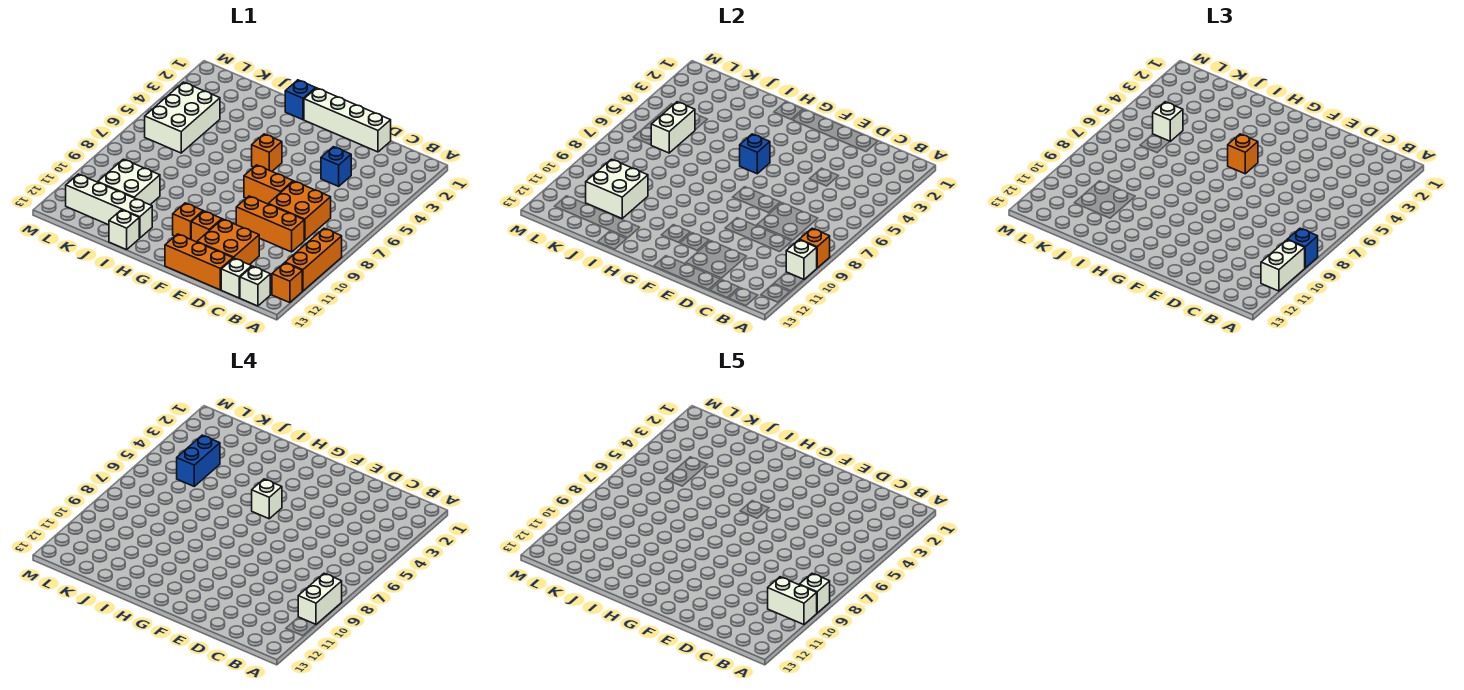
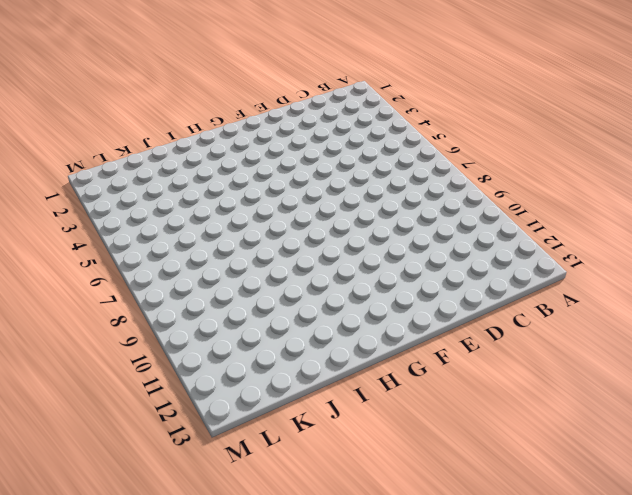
none -> orange brick A9:A11 level 1
none -> orange brick A12 level 1
none -> white brick B13 level 1
none -> orange brick C7:D8 level 1

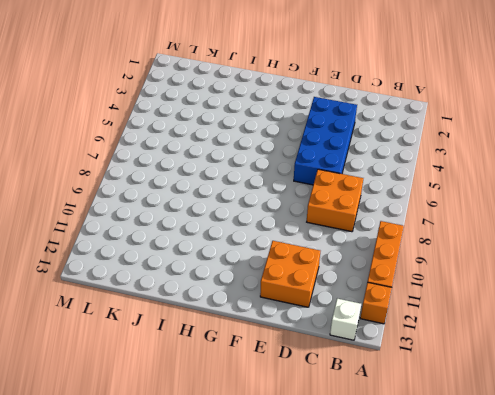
blue brick D3:E6 level 1 -> blue brick D4 level 1
none -> orange brick C9:E9 level 1
none -> white brick C13 level 1
none -> white brick D1:G1 level 1
none -> orange brick D13:F13 level 1

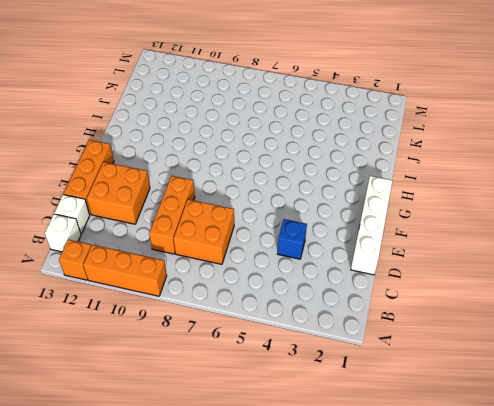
none -> orange brick E7:F7 level 1
none -> orange brick F11 level 1
none -> orange brick G5 level 1
none -> orange brick G11 level 1

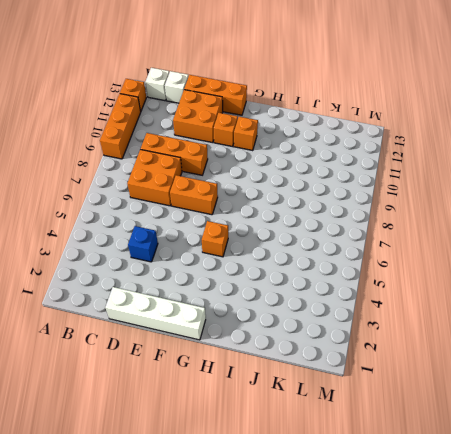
none -> blue brick H1 level 1
none -> white brick I12:L12 level 1
none -> white brick I13 level 1
none -> white brick J10:K11 level 1

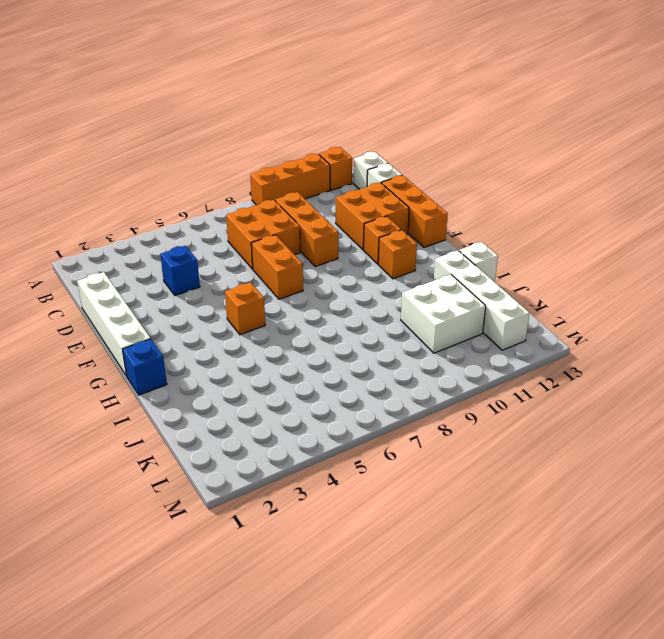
none -> white brick K4:L6 level 1
none -> orange brick A9 level 2
none -> white brick A10 level 2
none -> blue brick G5 level 2

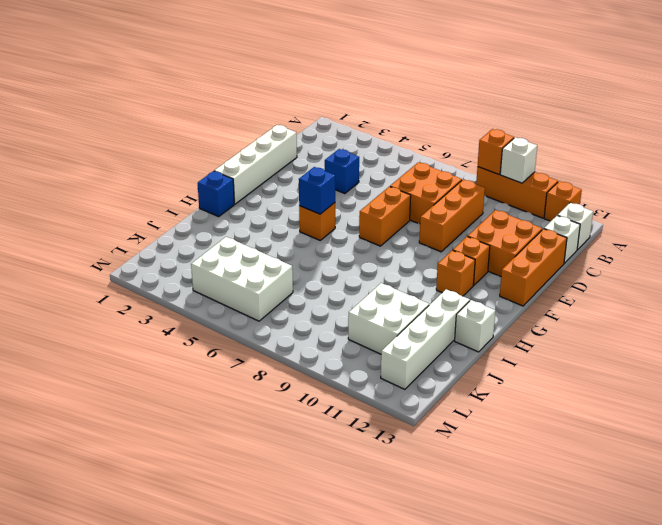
none -> white brick J10:K11 level 2
none -> white brick K5:K6 level 2
none -> blue brick A9 level 3
none -> white brick A10:A11 level 3

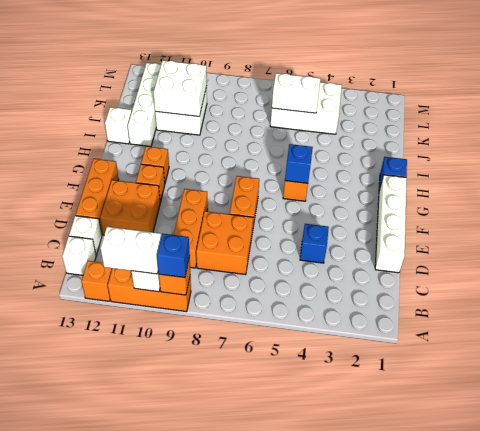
none -> orange brick G5 level 3
none -> white brick K5 level 3
none -> white brick A9:A10 level 4
none -> white brick G5 level 4

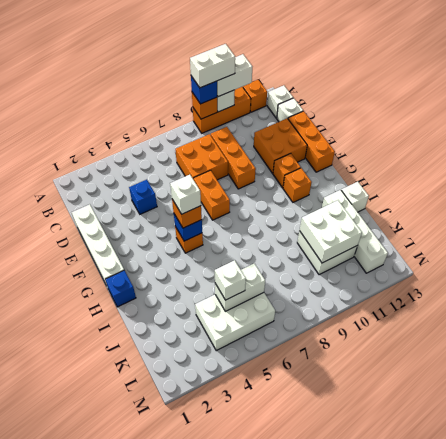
none -> blue brick K4:K5 level 4
none -> white brick A9 level 5
none -> white brick A10:B10 level 5

